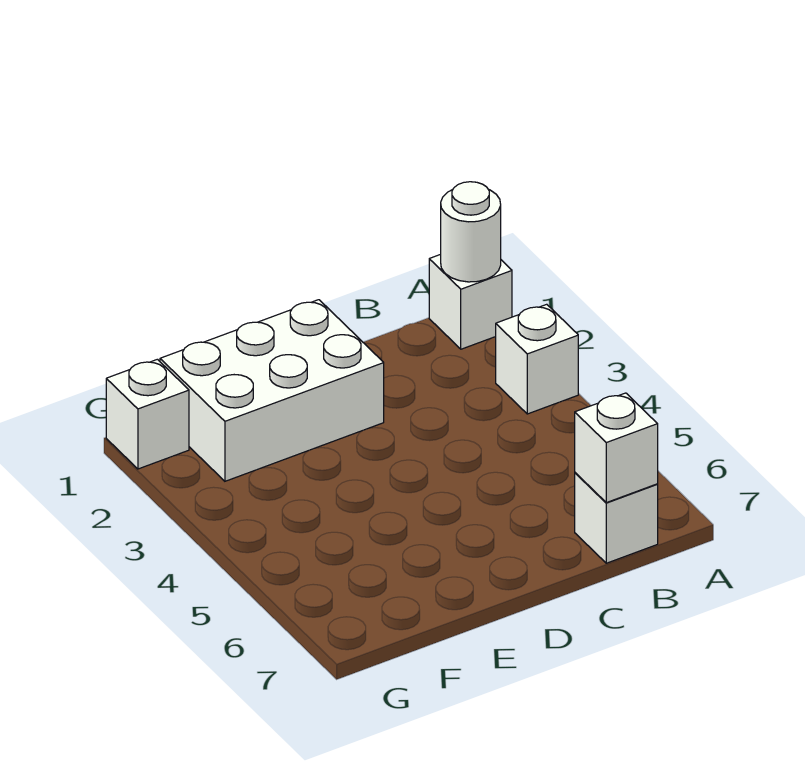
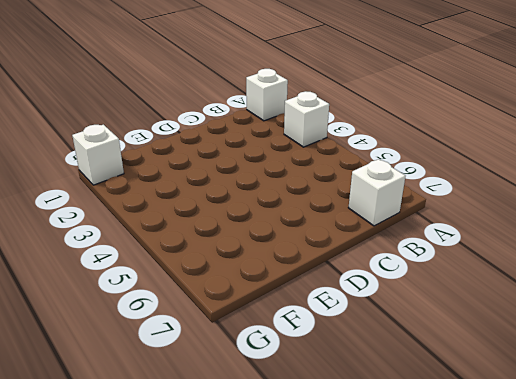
none -> white brick D1:F2 level 1
none -> white round brick A1 level 2

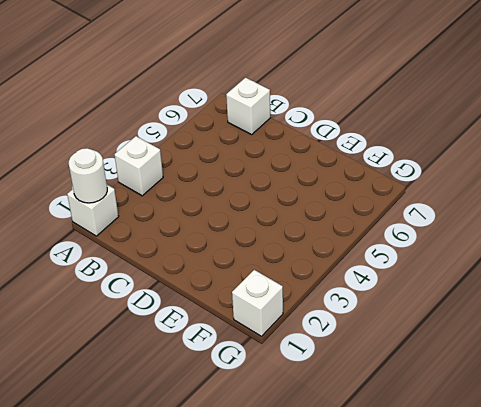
none -> white brick D1:F2 level 1
none -> white brick B7 level 2

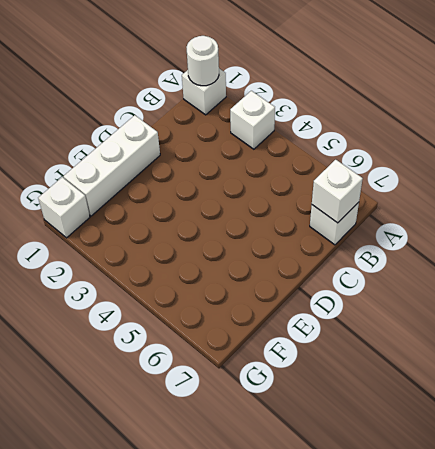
white brick D1:F1 level 1 -> white brick D1:F2 level 1

